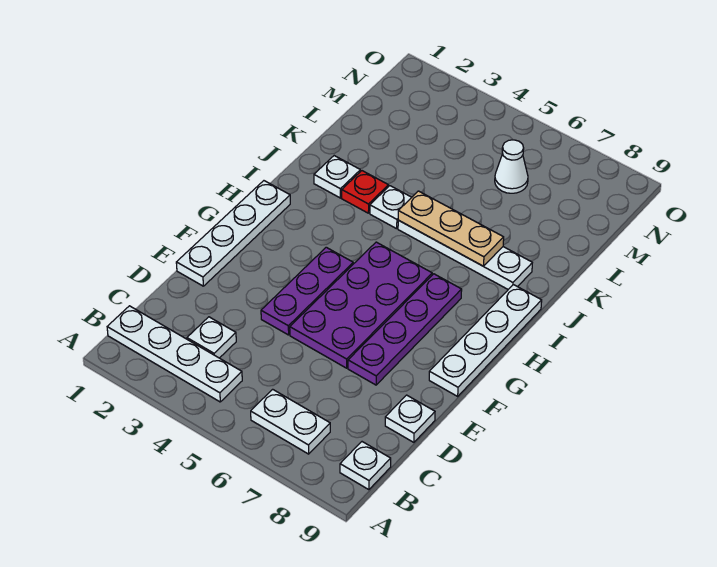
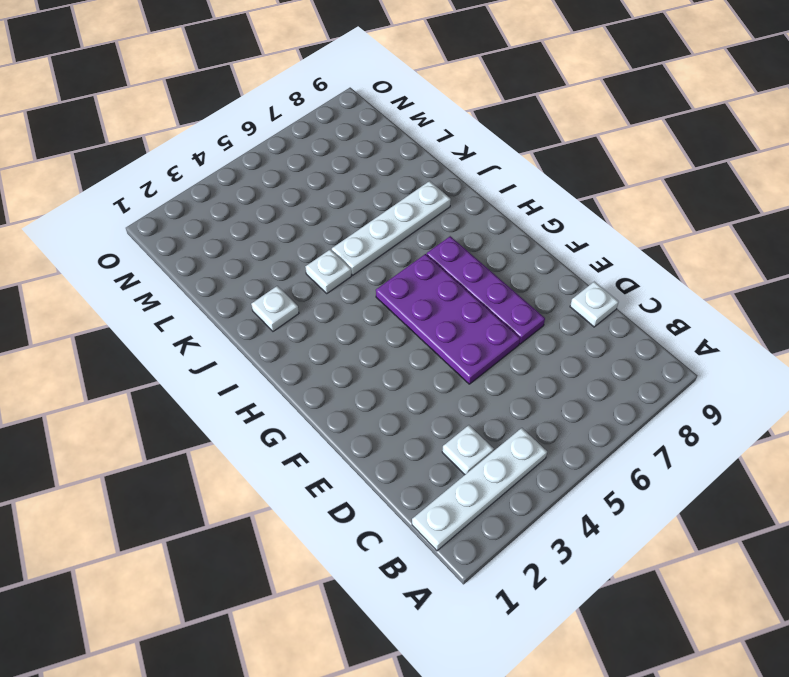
none -> white plate B6:B7 level 1
none -> white plate B9 level 1
none -> white plate E1:H1 level 1

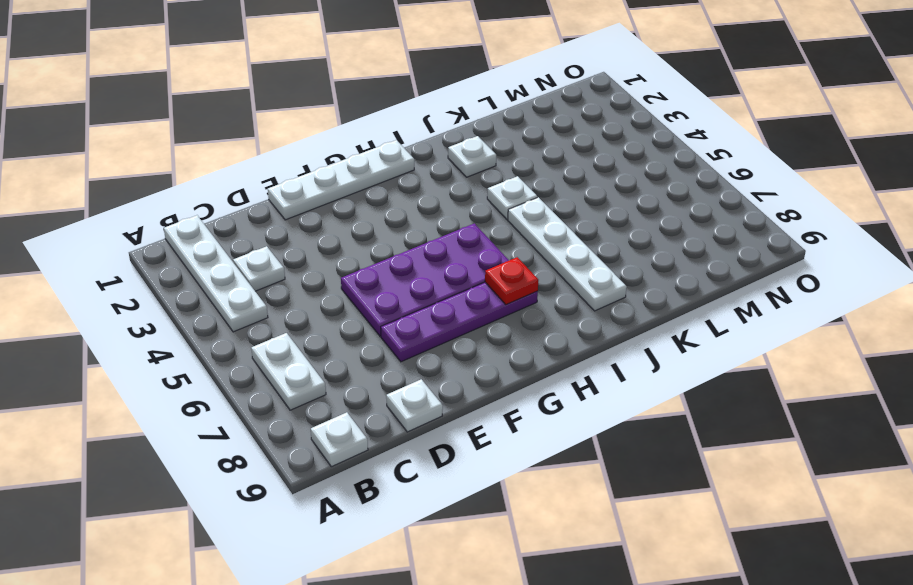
red plate H7 level 2 -> red plate J3 level 1
none -> purple plate E4:G4 level 1
none -> white plate F9:I9 level 1
none -> white cone M6 level 1

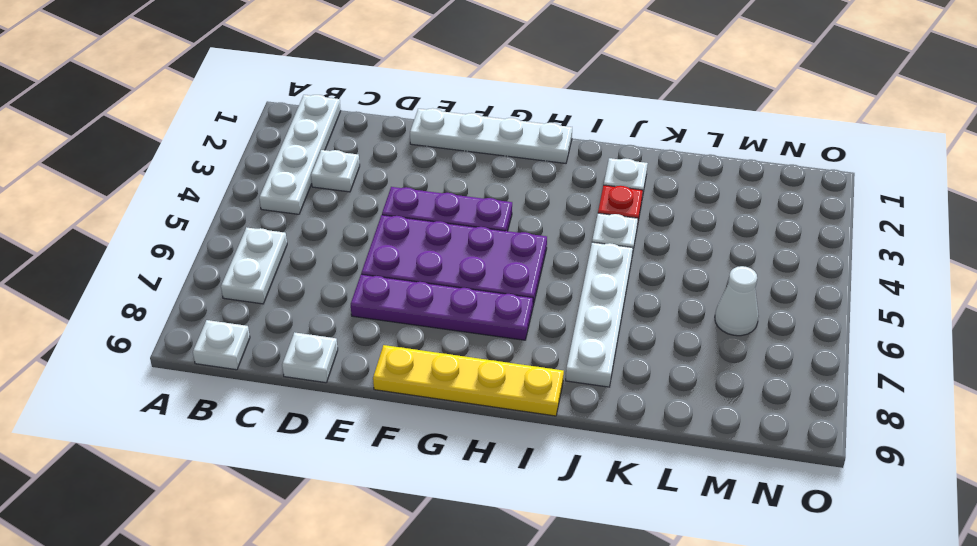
yellow plate F9:I9 level 1 -> white plate F9:I9 level 1
none -> tan plate J5:J7 level 2

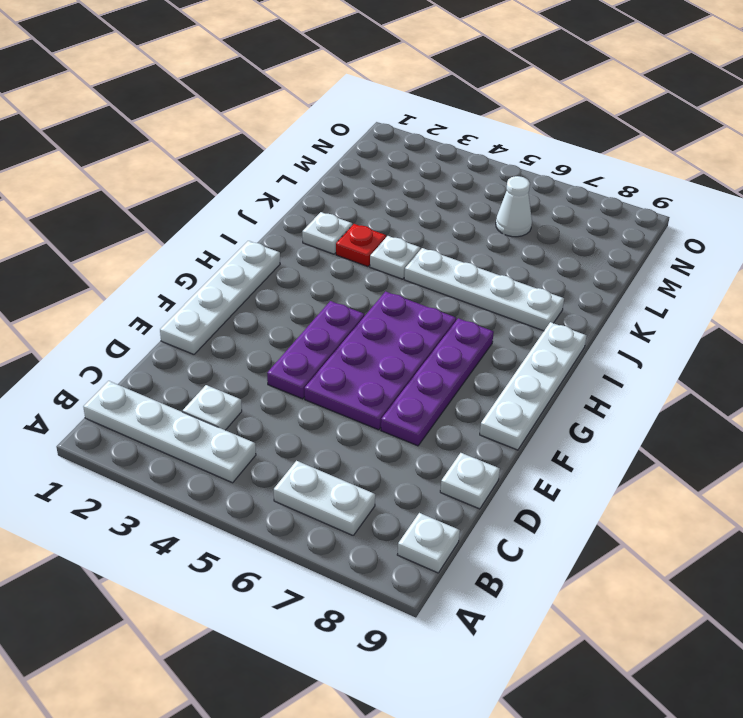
none -> tan plate J5:J7 level 2

